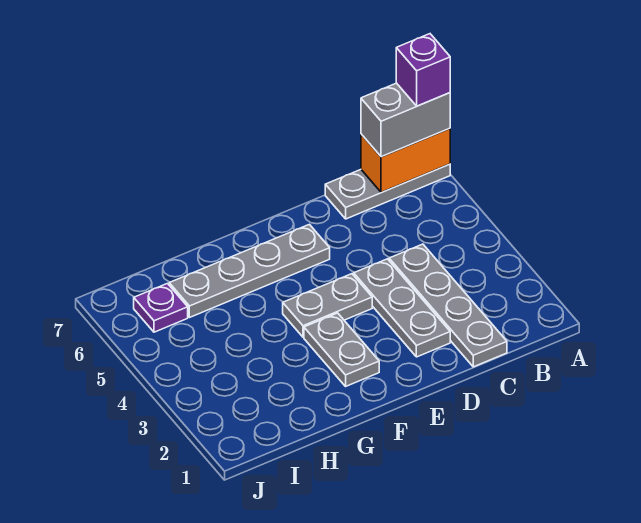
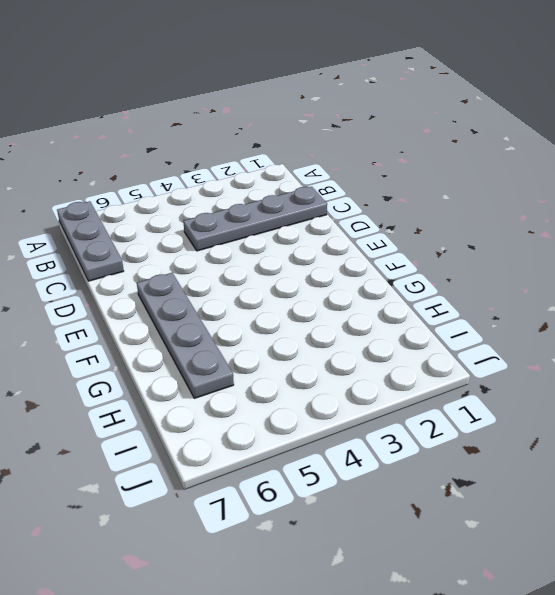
none -> grey plate D2:D4 level 1
none -> grey plate E4:F4 level 1

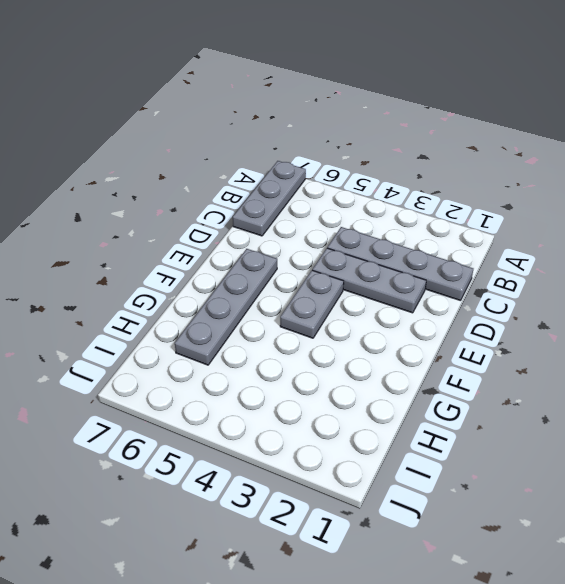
none -> grey plate F2:F3 level 1
none -> purple plate I6 level 1

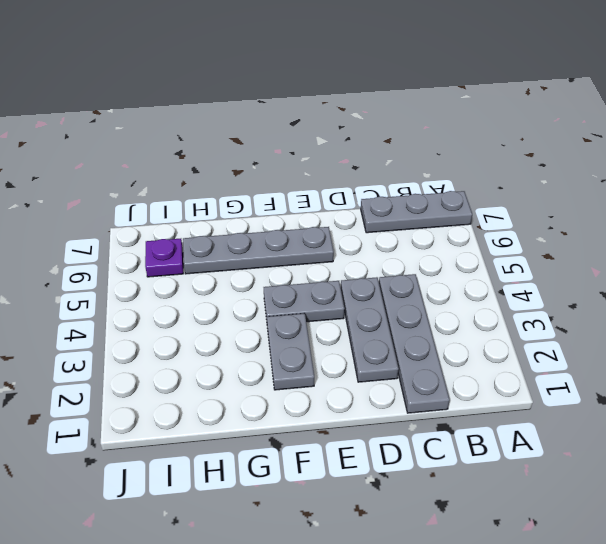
none -> orange brick A7:B7 level 2
none -> grey brick A7:B7 level 3

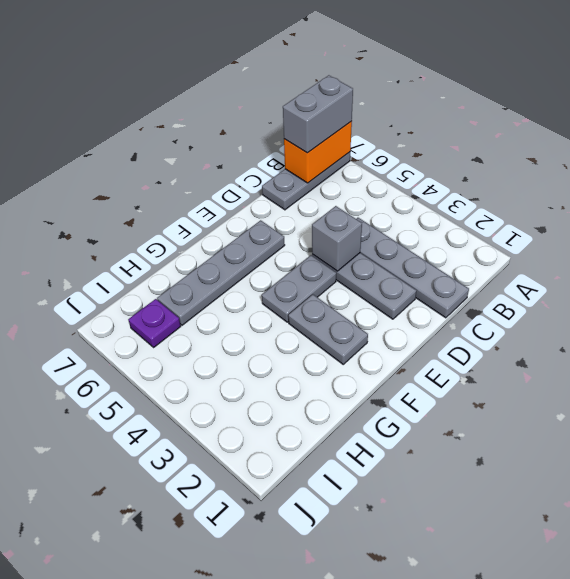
grey brick D4 level 2 -> none
none -> purple brick A7 level 4

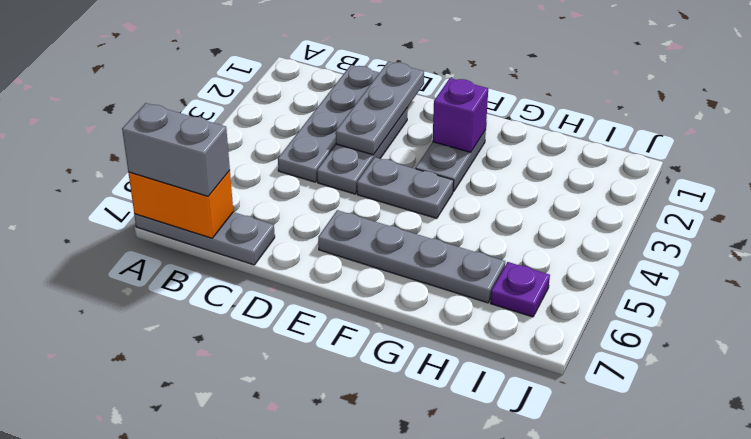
grey plate D1:D3 level 2 -> none
purple brick F2 level 2 -> purple brick A7 level 4

